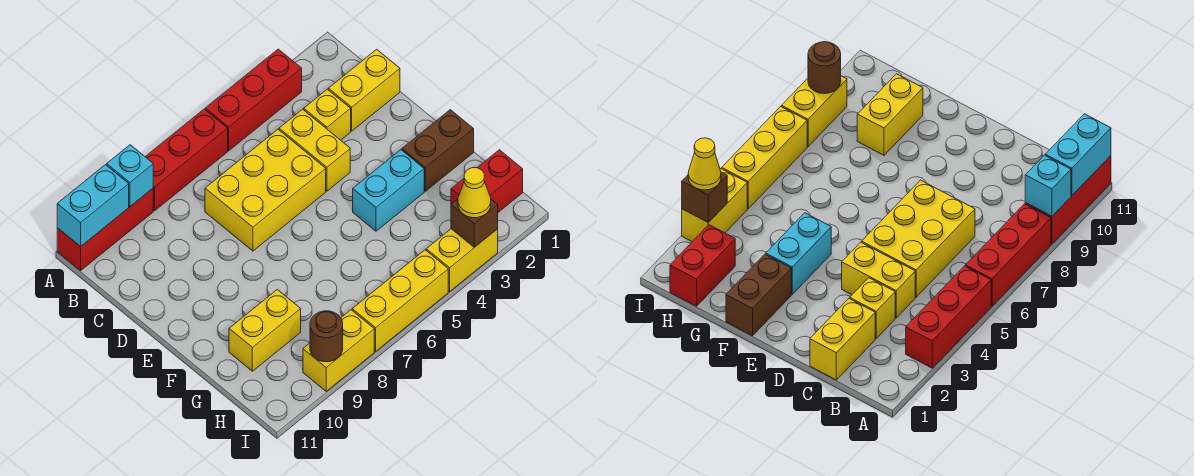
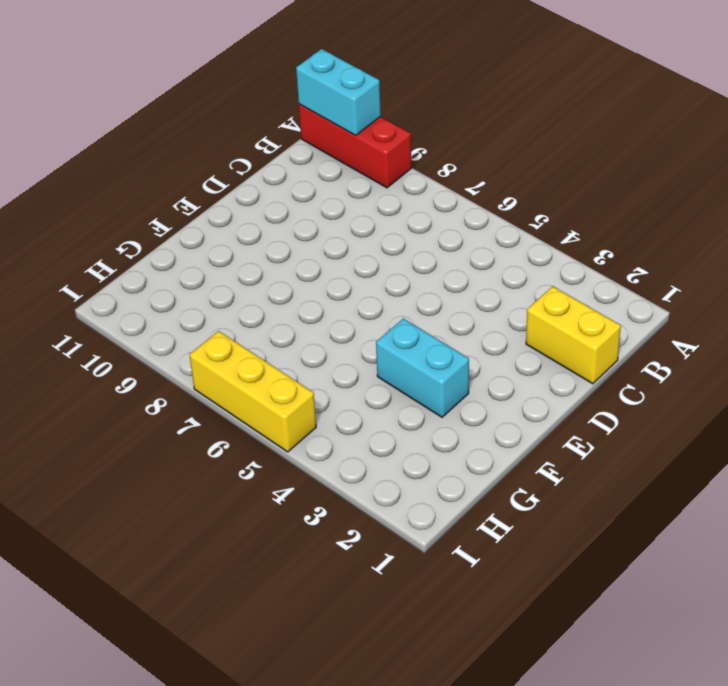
none -> red brick A3:A5 level 1
none -> red brick A6:A8 level 1
none -> yellow brick C3 level 1

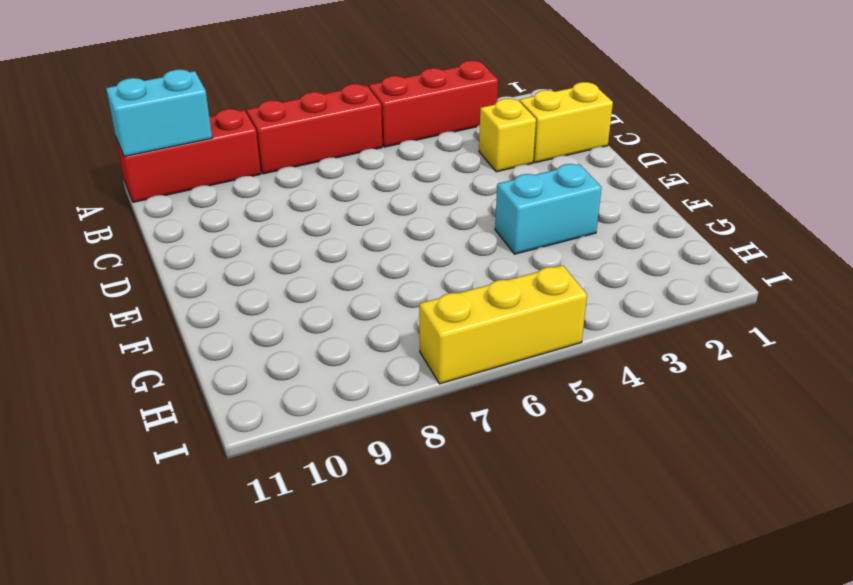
none -> yellow brick C4:D4 level 1
none -> yellow brick C5:D7 level 1
none -> brown brick F1:F2 level 1

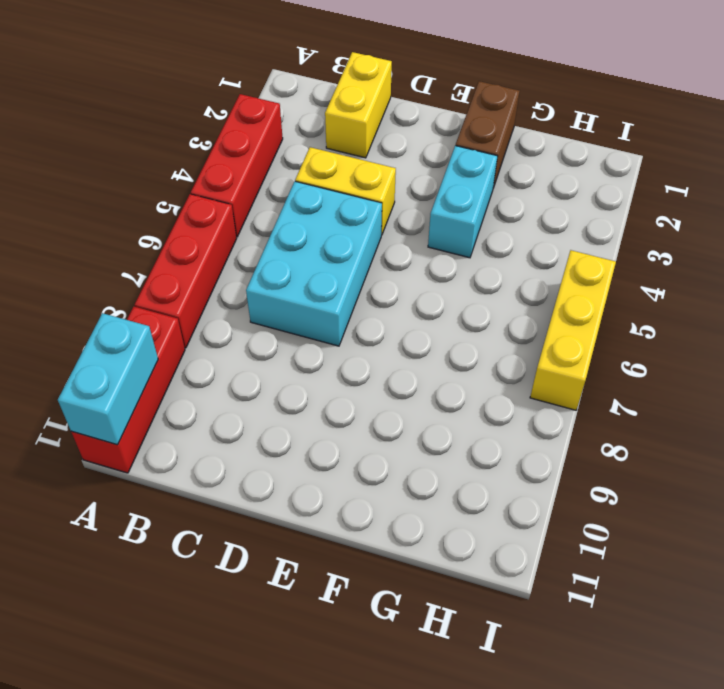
cyan brick C5:D7 level 1 -> yellow brick C5:D7 level 1
none -> yellow brick C3 level 1
none -> yellow brick G9:G10 level 1
none -> red brick H1:H2 level 1

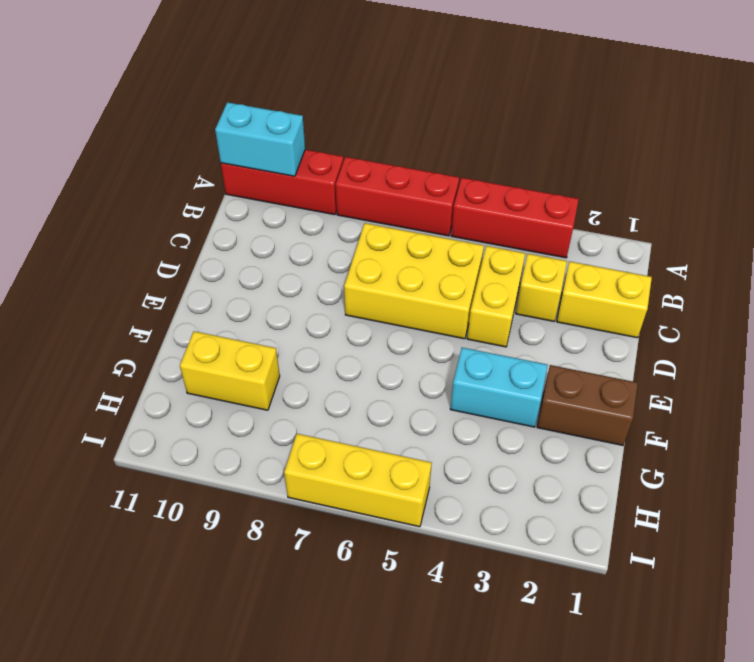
none -> red brick H1:H2 level 1
none -> yellow brick I3:I4 level 1
none -> yellow brick I8:I9 level 1

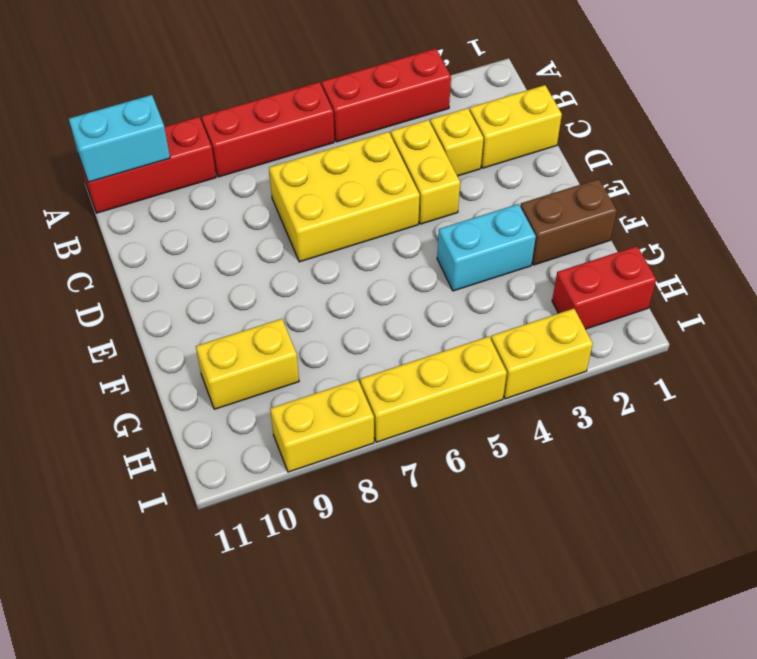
none -> cyan brick A9 level 2
none -> brown brick I3 level 2
none -> brown round brick I9 level 2

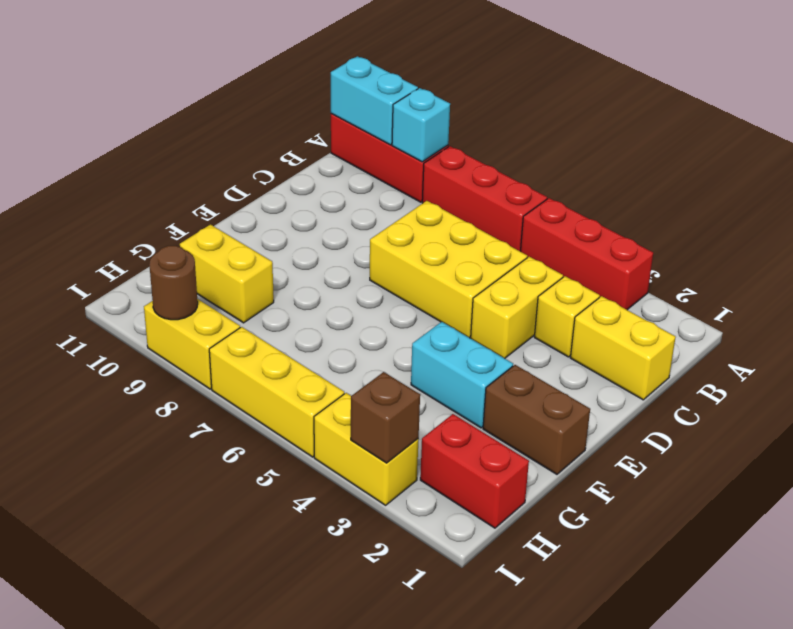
none -> yellow cone I3 level 3

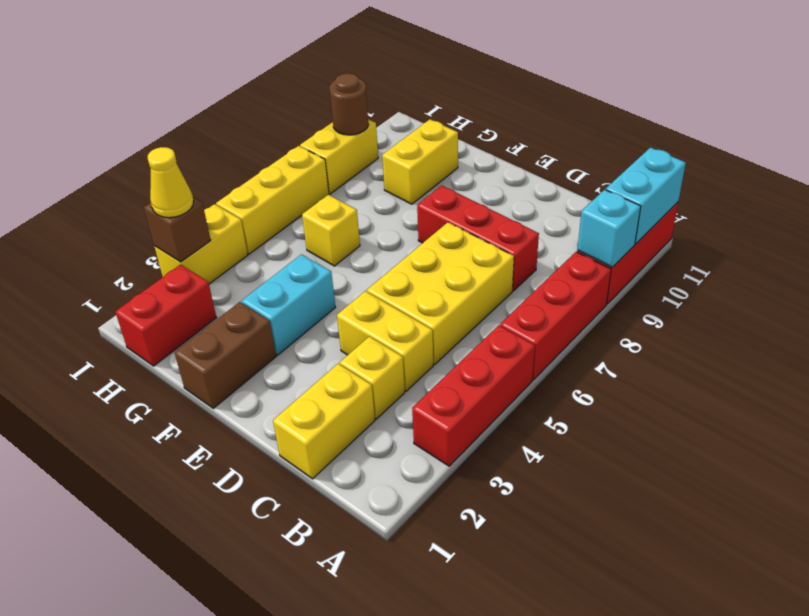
red brick C8:E8 level 1 -> none
yellow brick G6 level 1 -> none

